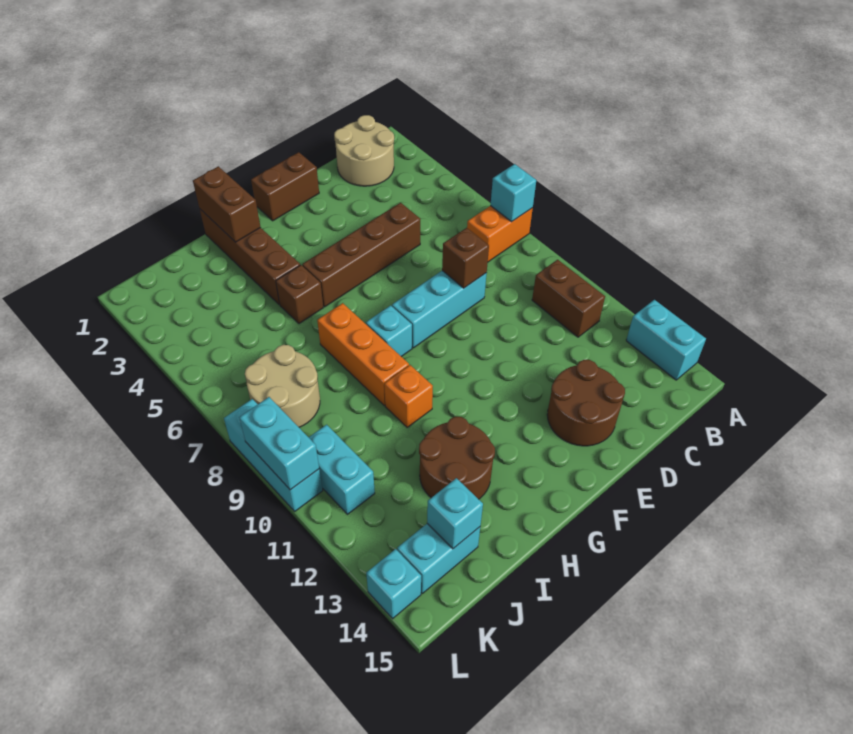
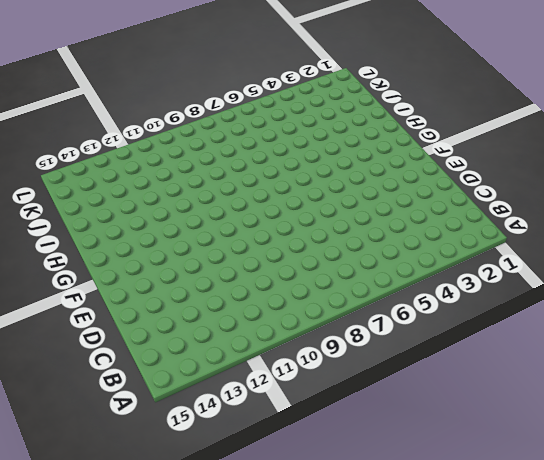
none -> orange brick A7:B7 level 1
none -> cyan brick A13:A14 level 1
none -> tan round brick B1:C2 level 1

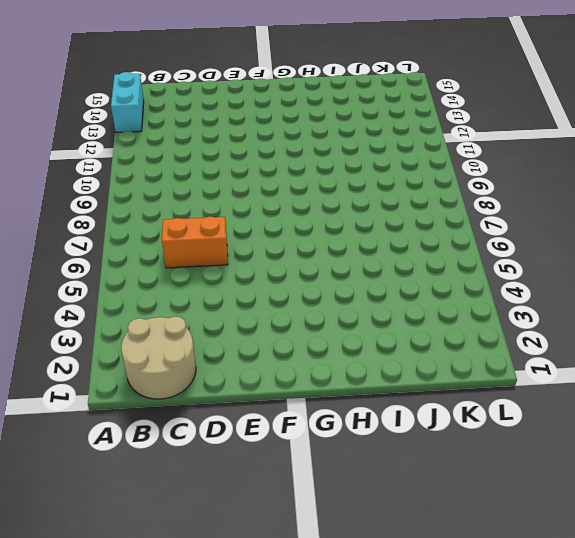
orange brick C6:D6 level 1 -> orange brick A7:B7 level 1
none -> brown brick B10:B11 level 1
none -> brown brick D5:G5 level 1
none -> cyan brick D8:F8 level 1

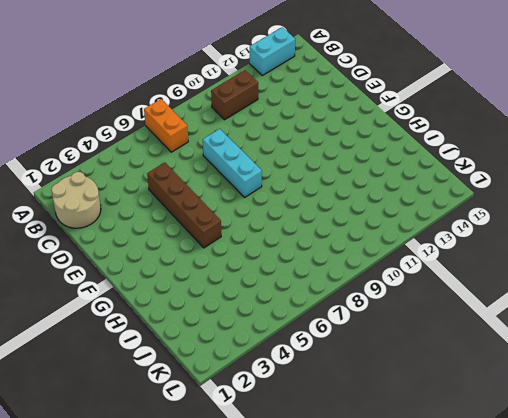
none -> brown round brick D13:E14 level 1
none -> brown brick E1:F1 level 1
none -> cyan brick G8 level 1

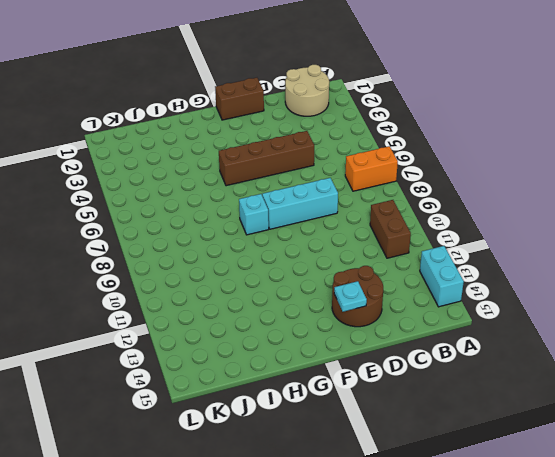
cyan plate E14 level 2 -> none
none -> brown brick H1:H4 level 1
none -> brown brick H5 level 1
none -> orange brick H7:H9 level 1

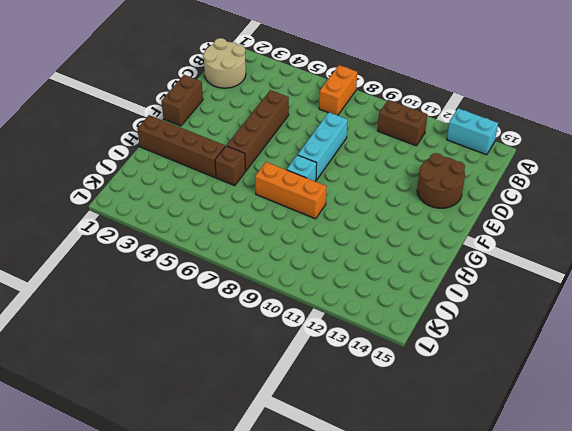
none -> orange brick H10 level 1
none -> brown round brick H12:I13 level 1
none -> tan round brick J7:K8 level 1

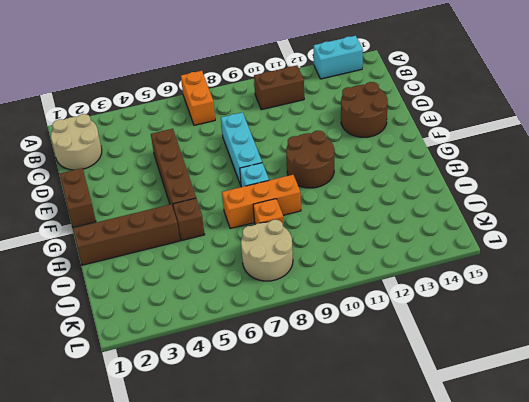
brown round brick F10:G11 level 1 -> brown round brick H12:I13 level 1
orange brick I8 level 1 -> orange brick H10 level 1
none -> cyan brick J14:K14 level 1
none -> cyan brick K10:K11 level 1
none -> cyan brick L8:L10 level 1

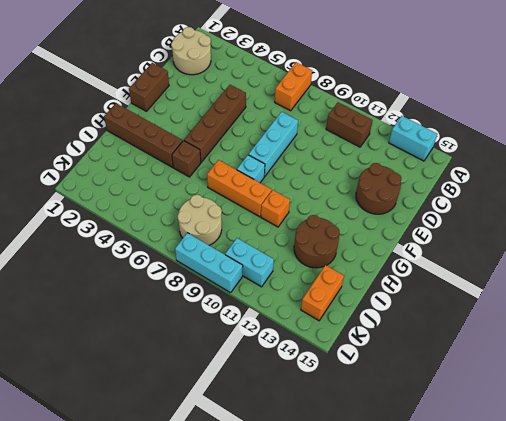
orange brick J14:K14 level 1 -> cyan brick J14:K14 level 1
none -> cyan brick L14 level 1
none -> cyan brick A7 level 2
none -> brown brick D8 level 2

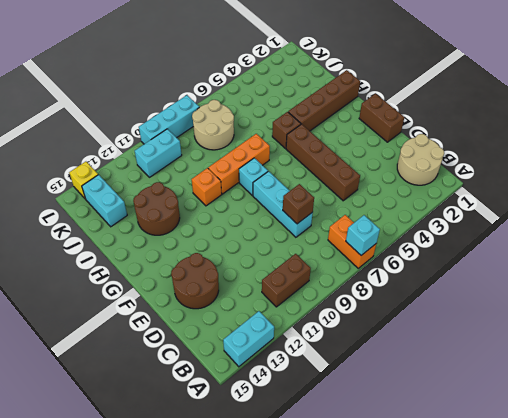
yellow brick L14 level 1 -> cyan brick L14 level 1
none -> brown brick H1:H2 level 2
none -> cyan brick J14 level 2
none -> cyan brick L9:L10 level 2

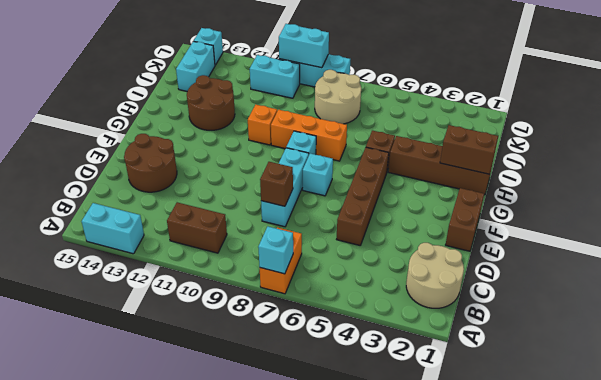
cyan brick F7 level 1 -> cyan brick J14 level 2

